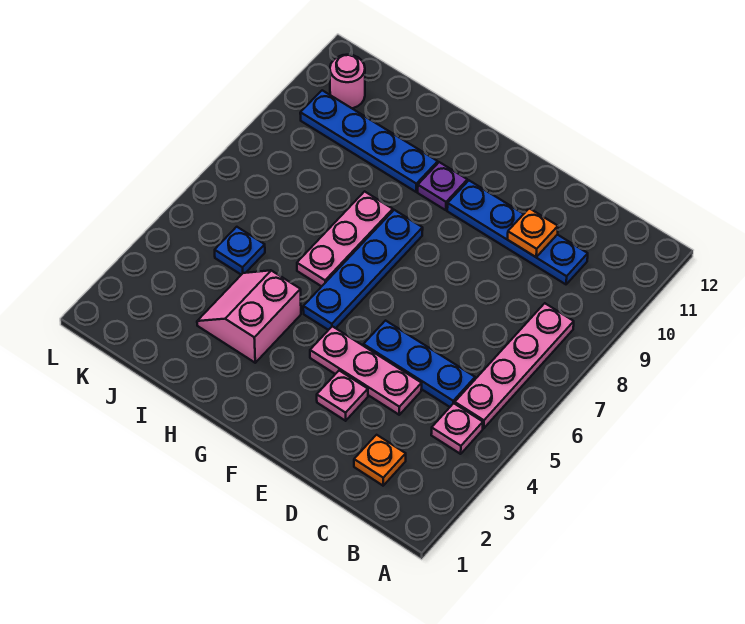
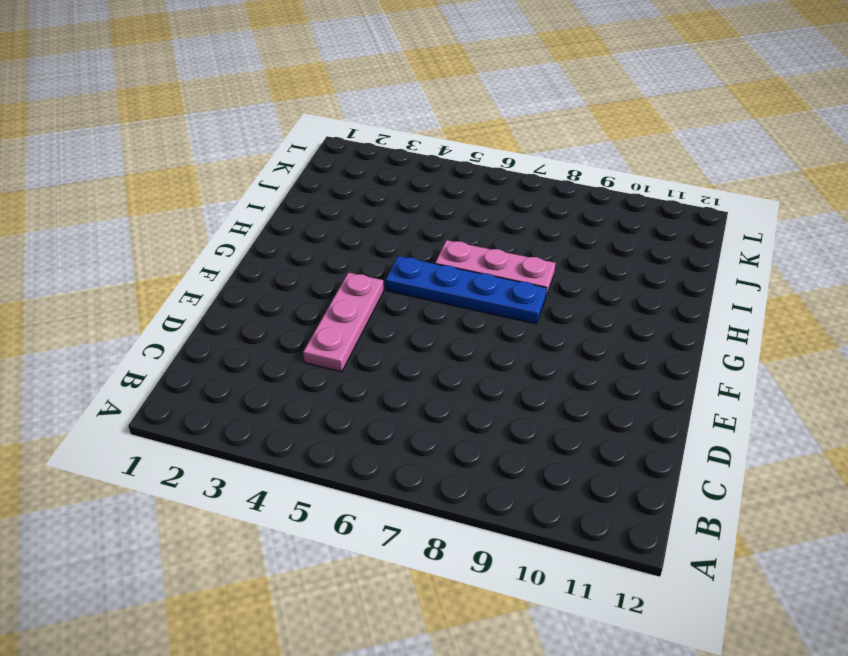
none -> pink plate B4 level 1
none -> pink plate B5:B8 level 1
none -> orange plate C2 level 1

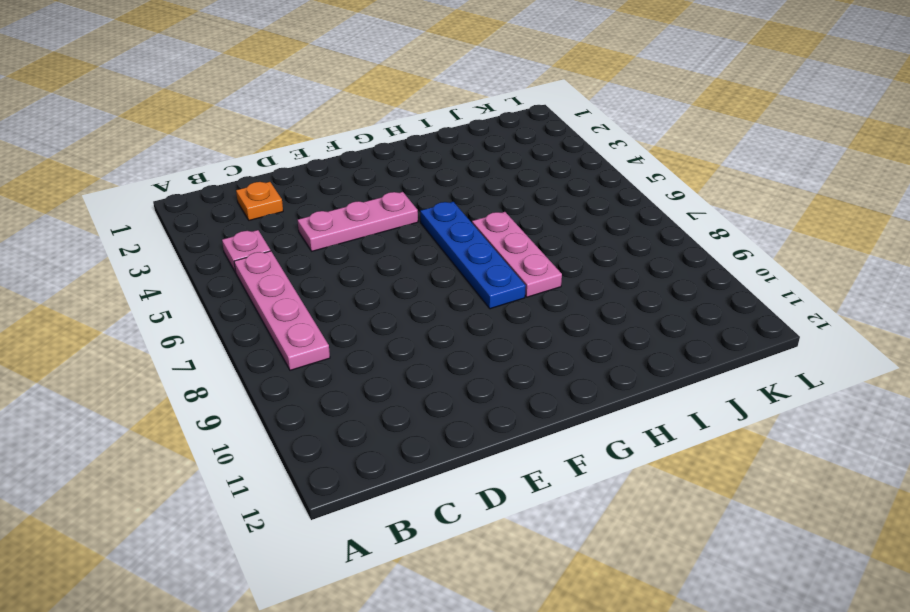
none -> blue plate C5:E5 level 1
none -> blue plate C10:F10 level 1
none -> pink plate E3 level 1

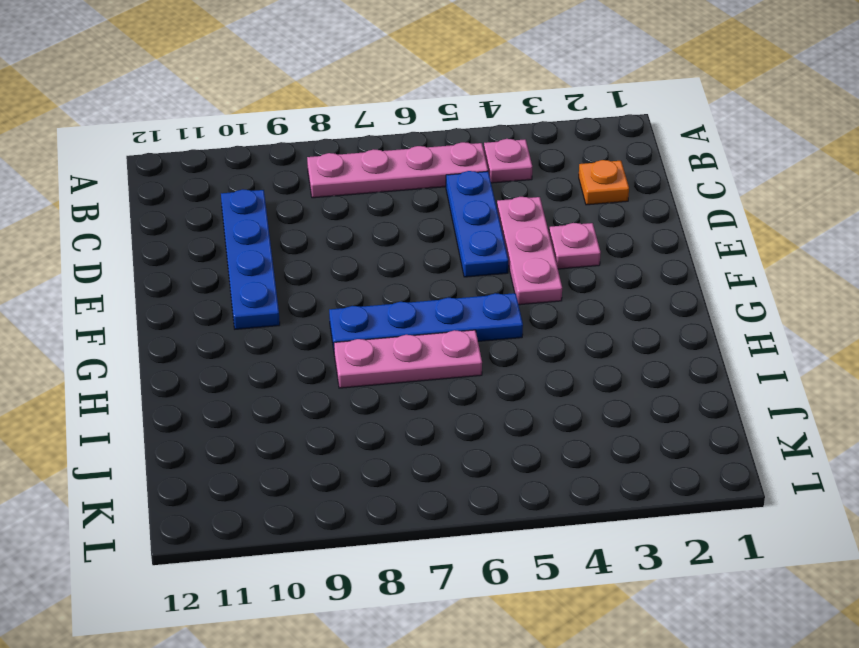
none -> purple plate G10 level 1
none -> pink slope H3:I4 level 1 top H
none -> blue plate H10:K10 level 1

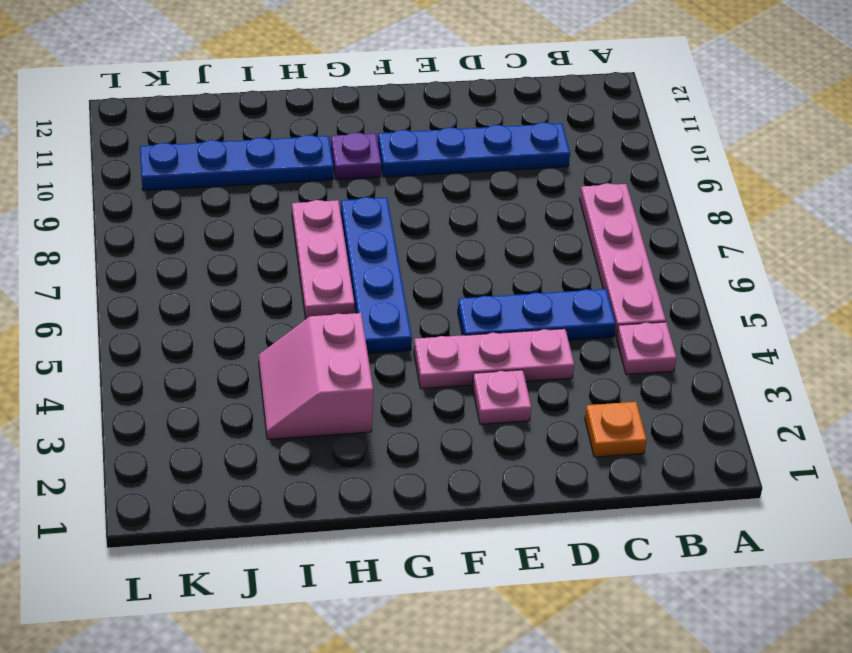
none -> blue plate J5 level 1
none -> pink round brick K11 level 1
none -> orange plate D10 level 2

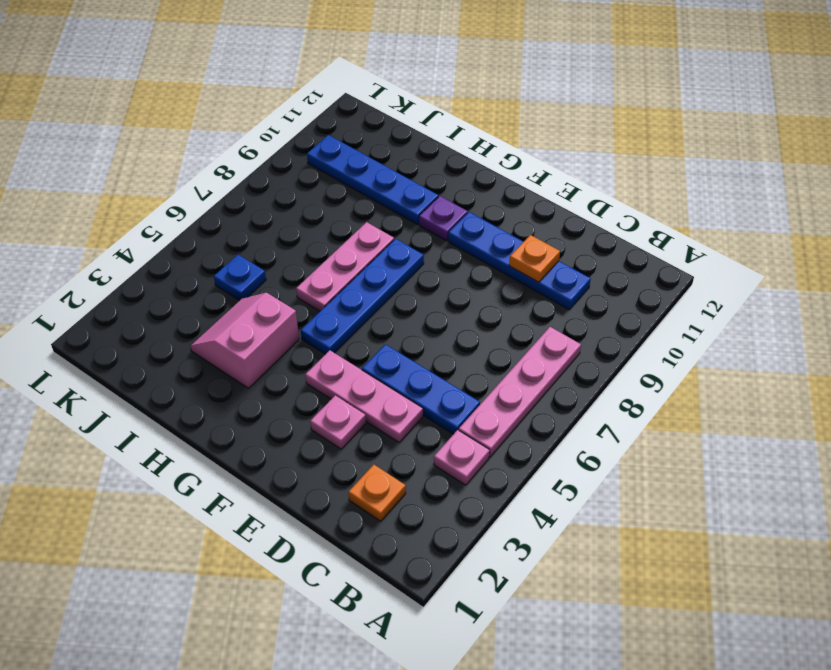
none -> pink round brick K11 level 1

